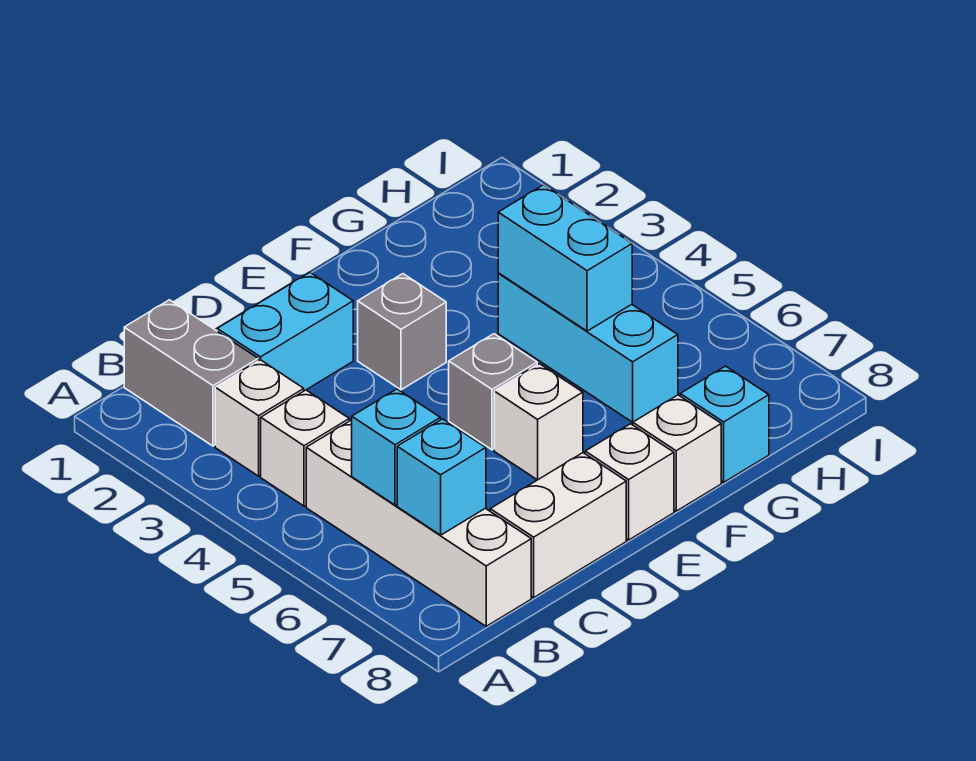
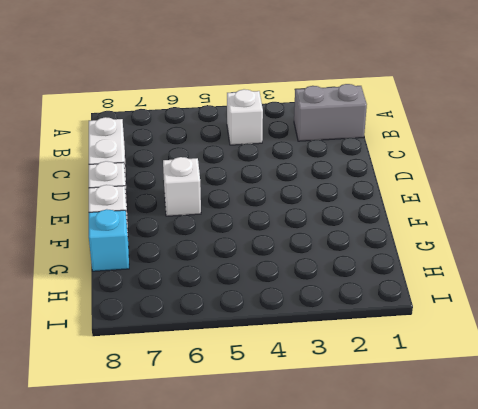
none -> white brick B3 level 1
none -> white brick B5:B8 level 1
none -> cyan brick C2:D2 level 1

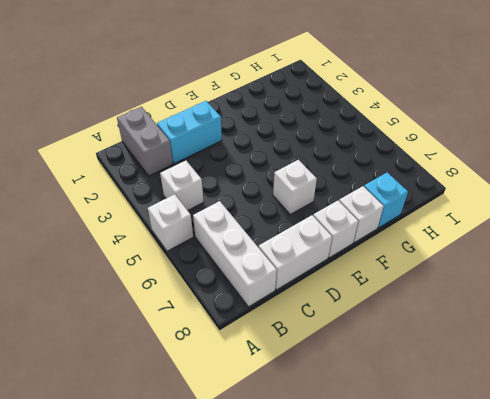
white brick A5 level 1 -> white brick B3 level 1
white brick B6:B8 level 1 -> white brick B5:B8 level 1
none -> grey brick E3 level 1
none -> grey brick E5 level 1
none -> cyan brick G4:G6 level 1

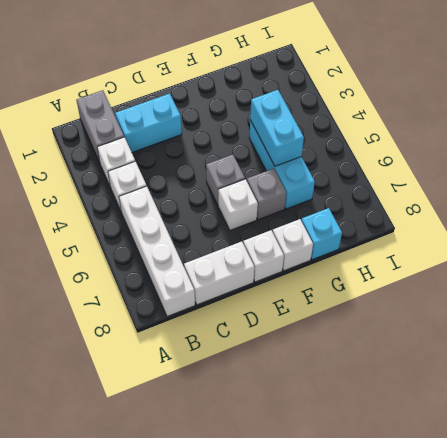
grey brick F6 level 1 -> grey brick E3 level 1
none -> cyan brick B6 level 2
none -> cyan brick B7 level 2

